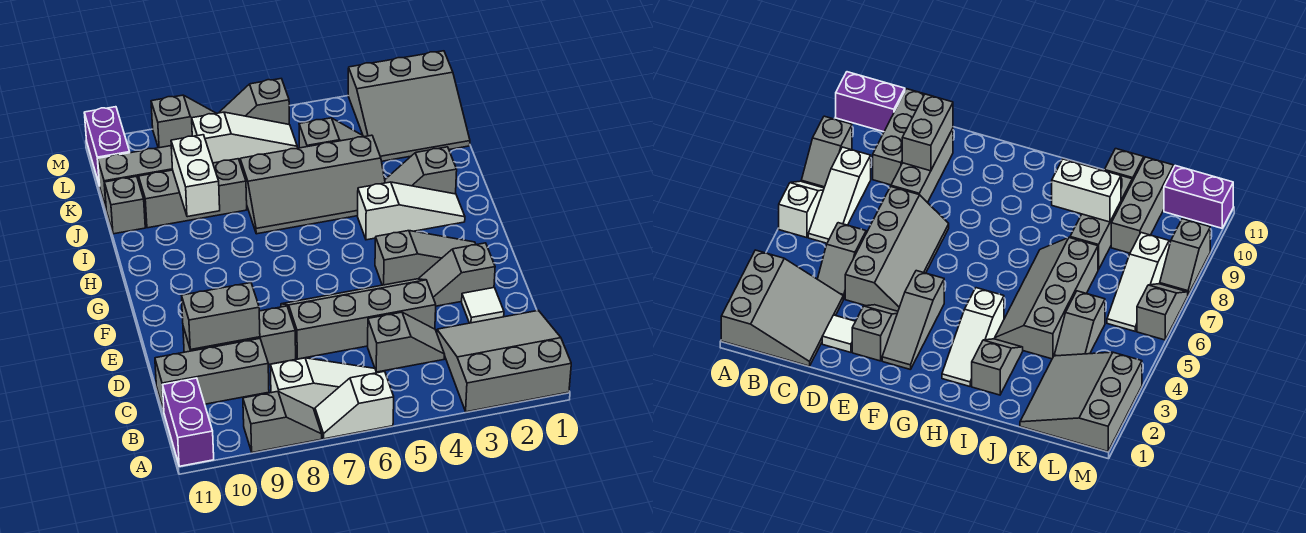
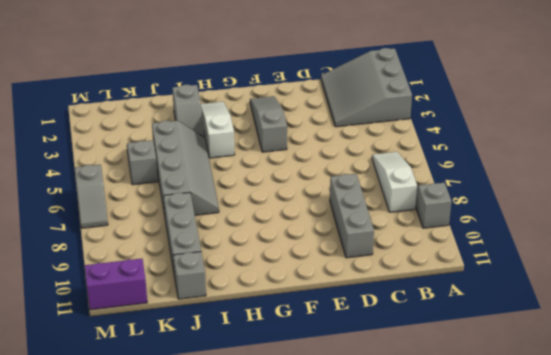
none -> white slope A6:A7 level 1 top 6
none -> purple brick A11:B11 level 1
none -> grey slope C4:C5 level 1 top 5

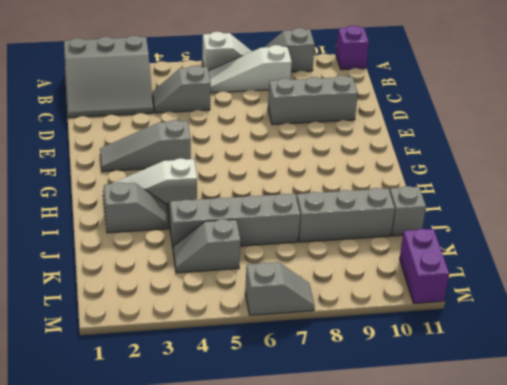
purple brick A11 level 1 -> purple brick A11:B11 level 1
none -> grey brick C9:C11 level 1
none -> white tile D2 level 1
none -> grey slope D4:E7 level 1 top D

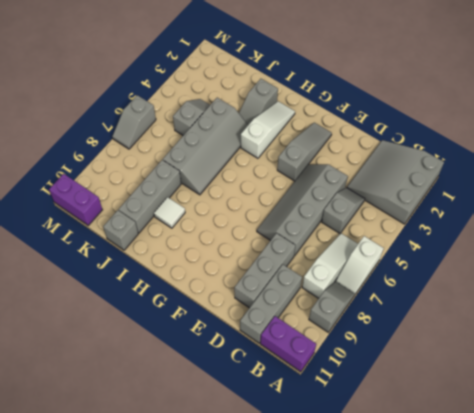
white tile I9 level 1 -> white tile D2 level 1
none -> grey slope E2:E3 level 1 top 2
none -> grey slope K1:M3 level 1 top M
none -> grey brick K9:K11 level 1

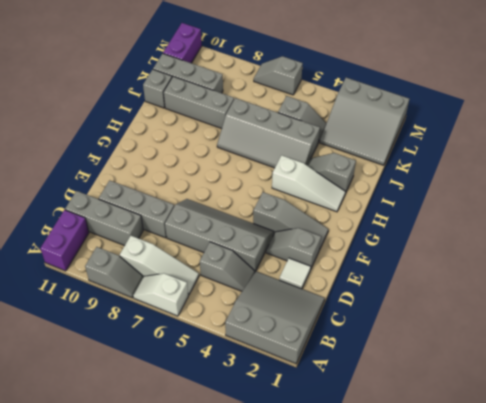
none -> white slope L6:L8 level 1 top 8
none -> grey slope M8:M9 level 1 top 9
none -> grey brick D9:D10 level 2

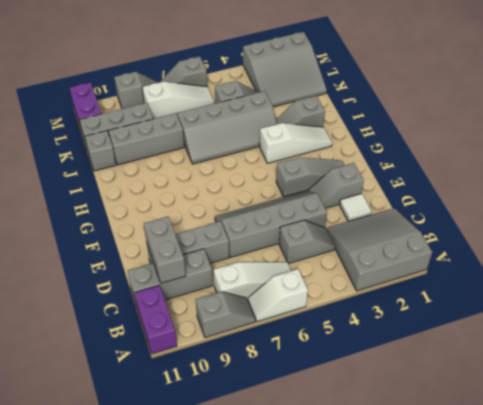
grey brick C10:D10 level 2 -> grey brick D9:D10 level 2
none -> white brick I9:J9 level 2

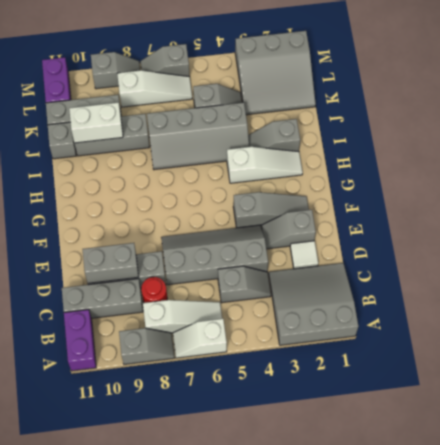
red round brick C8 level 1 -> none
white brick J9:J10 level 2 -> white brick I9:J9 level 2

